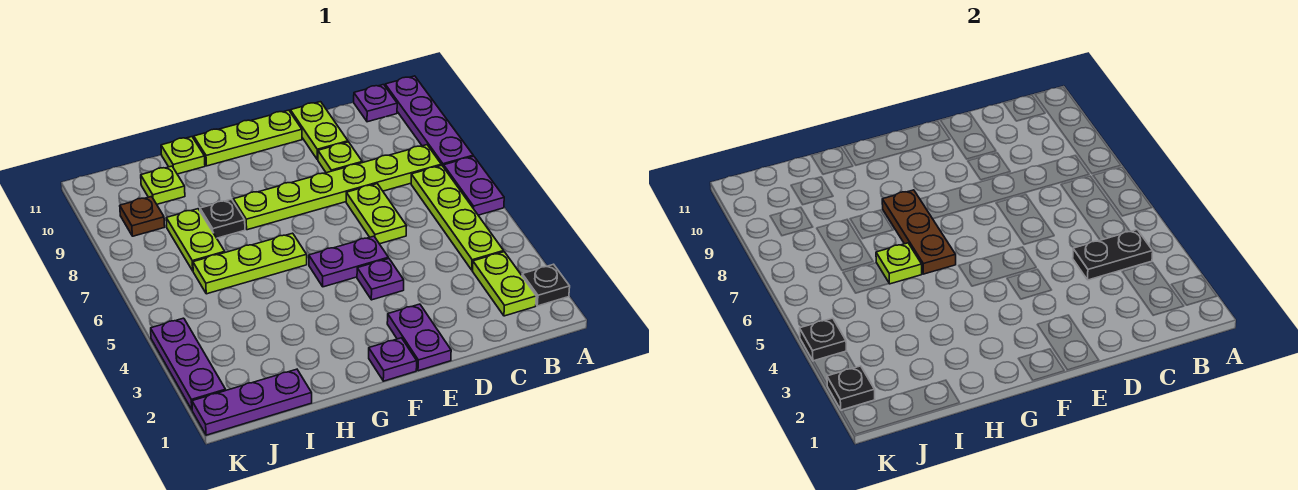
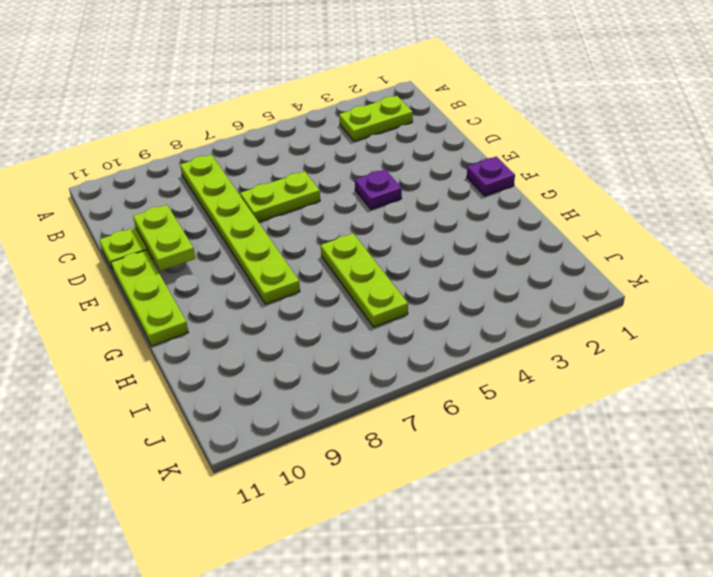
lime plate D10:E10 level 2 -> lime plate I7:I8 level 1
none -> black plate A2 level 1
none -> purple plate A6:A7 level 1
none -> purple plate A8:A11 level 1

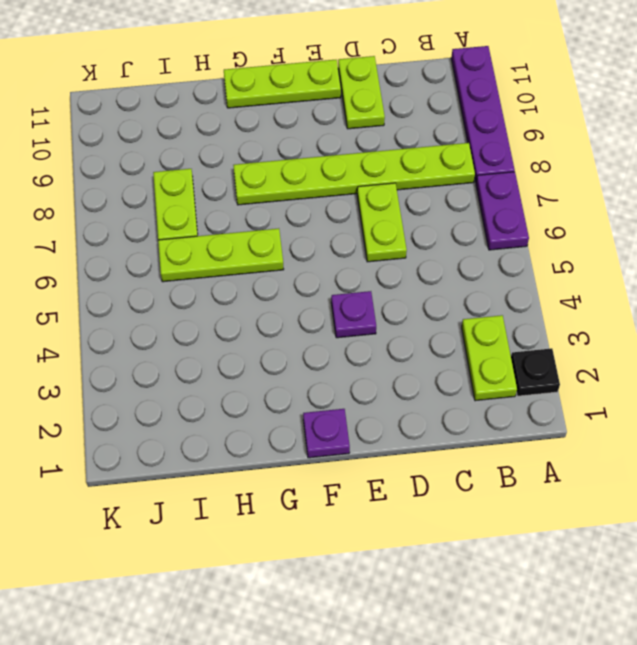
none -> lime plate B4:B7 level 1
none -> purple plate B11 level 1
none -> lime plate D9 level 1

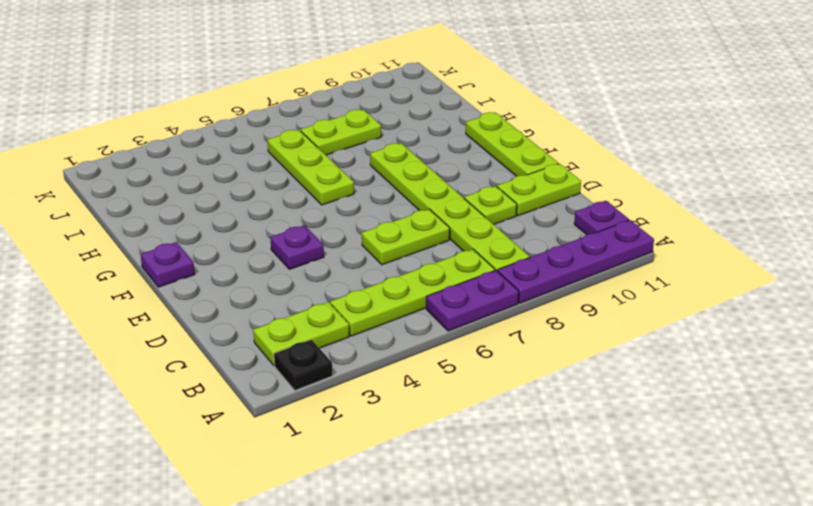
none -> purple plate E1:E2 level 1
none -> purple plate E5:F5 level 1
none -> black plate H8 level 1

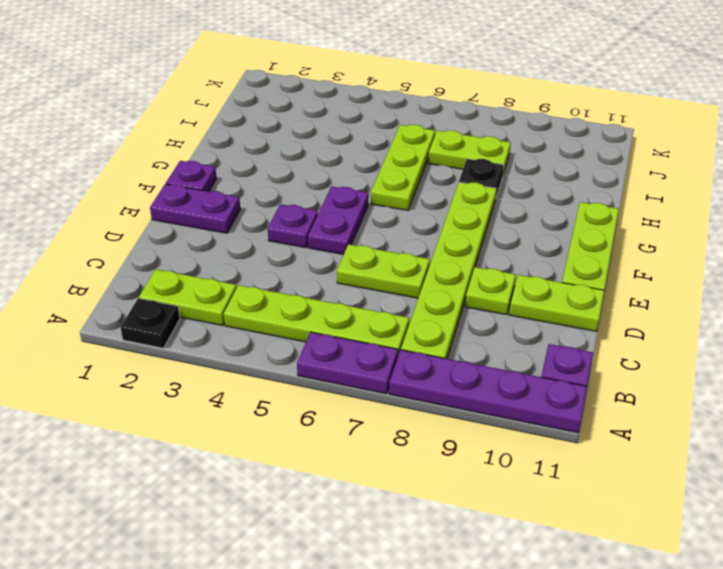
none -> lime plate H11 level 1
none -> purple plate I1:K1 level 1
none -> lime plate I10 level 1

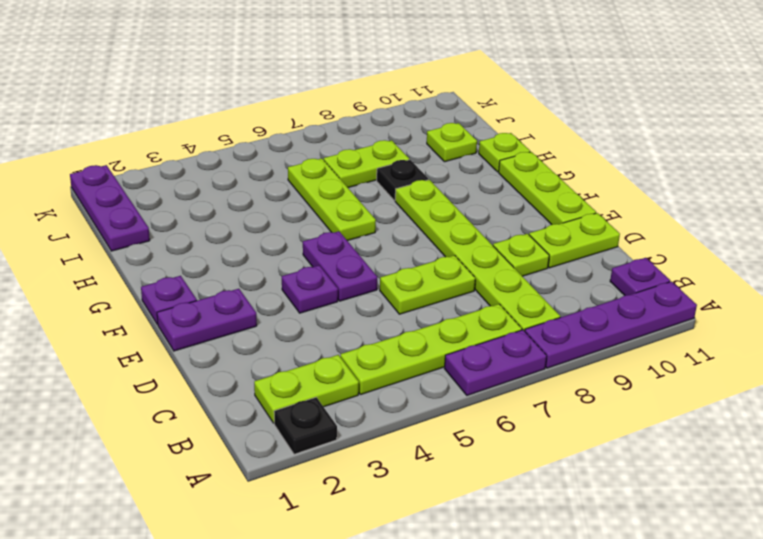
none -> brown plate J9 level 1
none -> purple plate K2:K4 level 1
none -> black plate B4:C4 level 2

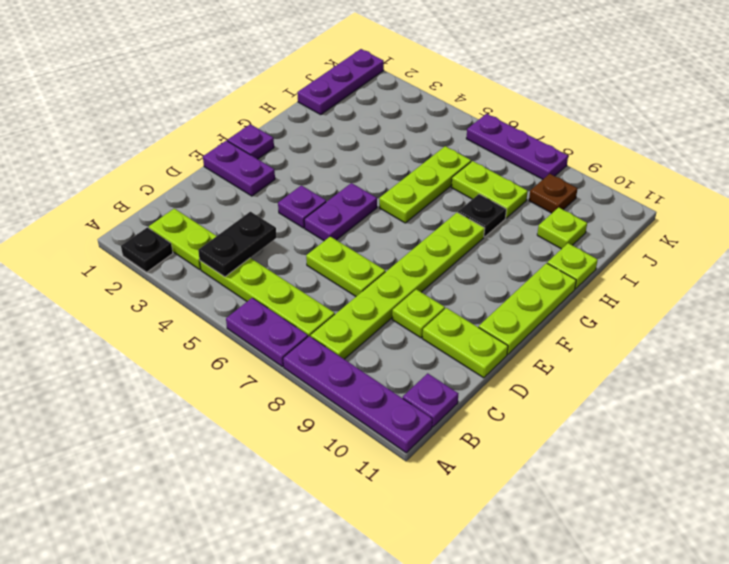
purple plate K6:K8 level 1 -> purple plate K2:K4 level 1
none -> brown plate G6:G8 level 2
none -> lime plate H6 level 2
none -> black plate K2 level 2

